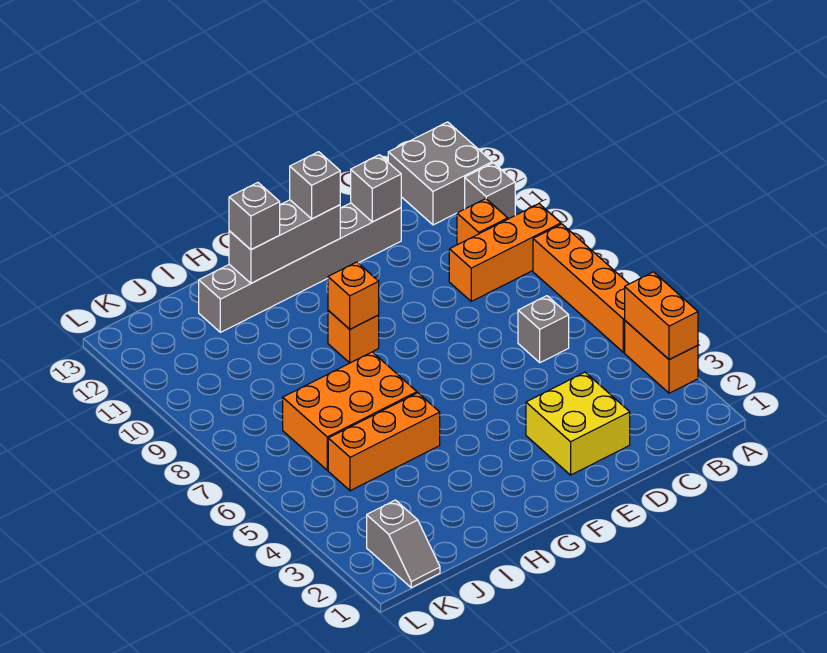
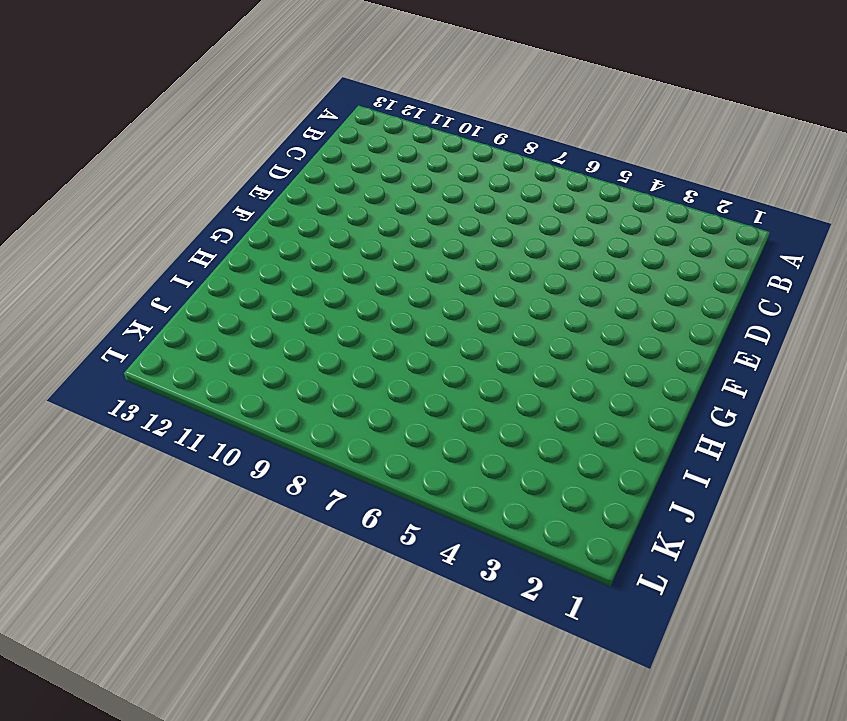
none -> orange brick A3:A4 level 1
none -> orange brick A5:A8 level 1
none -> orange brick A9:C9 level 1

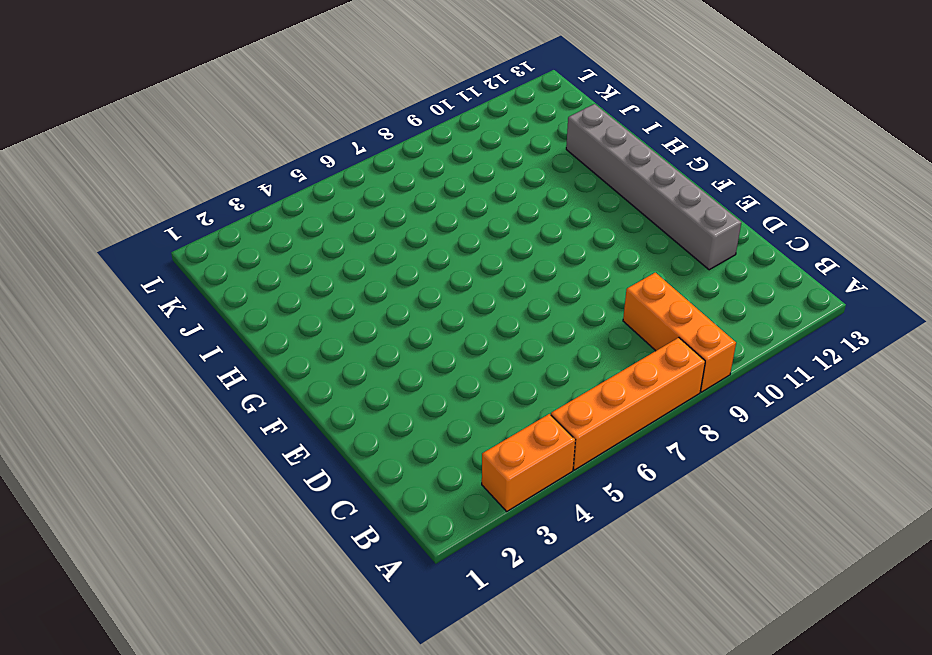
none -> grey brick A11 level 1
none -> grey brick A12:B13 level 1
none -> orange brick B10 level 1

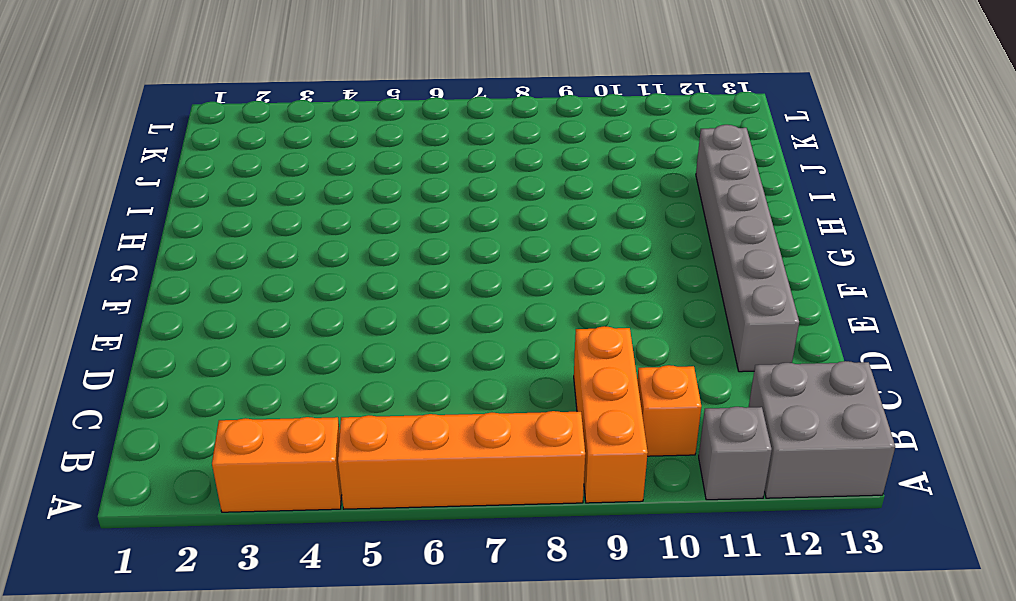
none -> grey brick C6 level 1
none -> yellow brick D2:E3 level 1
none -> orange brick G9 level 1

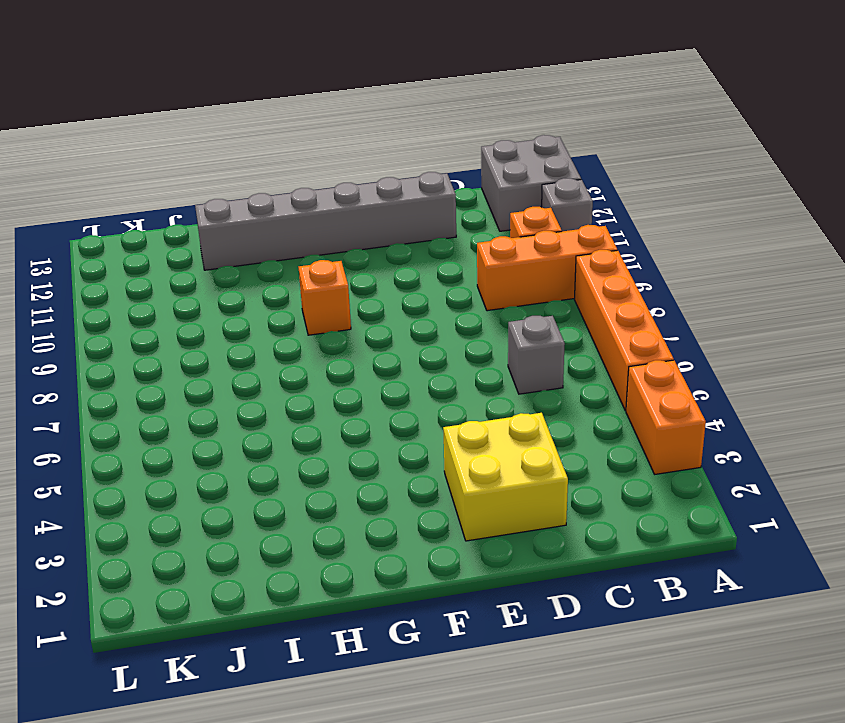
none -> orange brick H5:J5 level 1
none -> orange brick H6:J7 level 1
none -> grey slope K1:K2 level 1 top 2

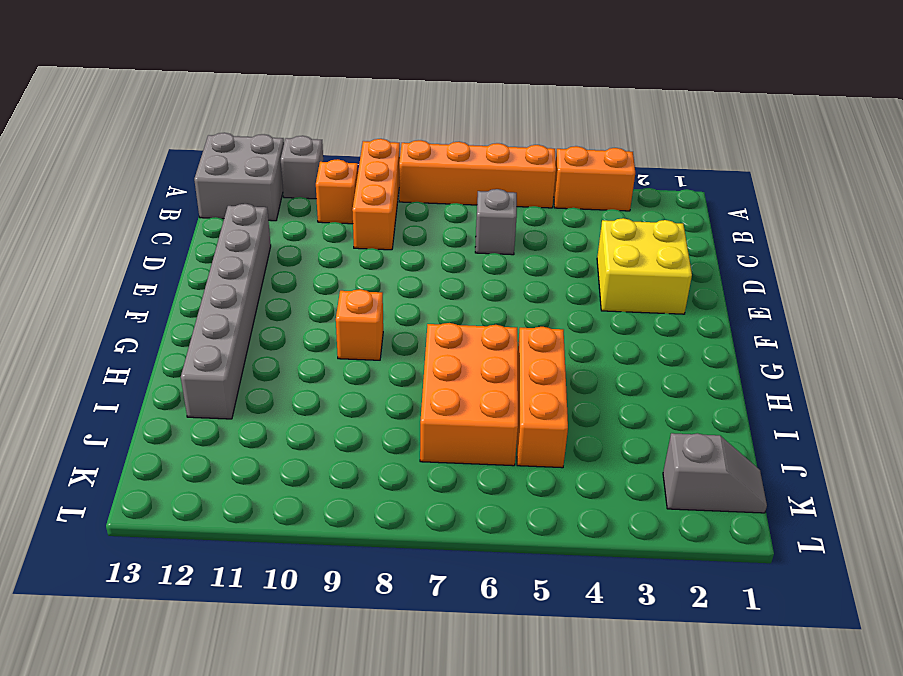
none -> orange brick A3:A4 level 2
none -> grey brick D12 level 2
none -> grey brick F12:H12 level 2

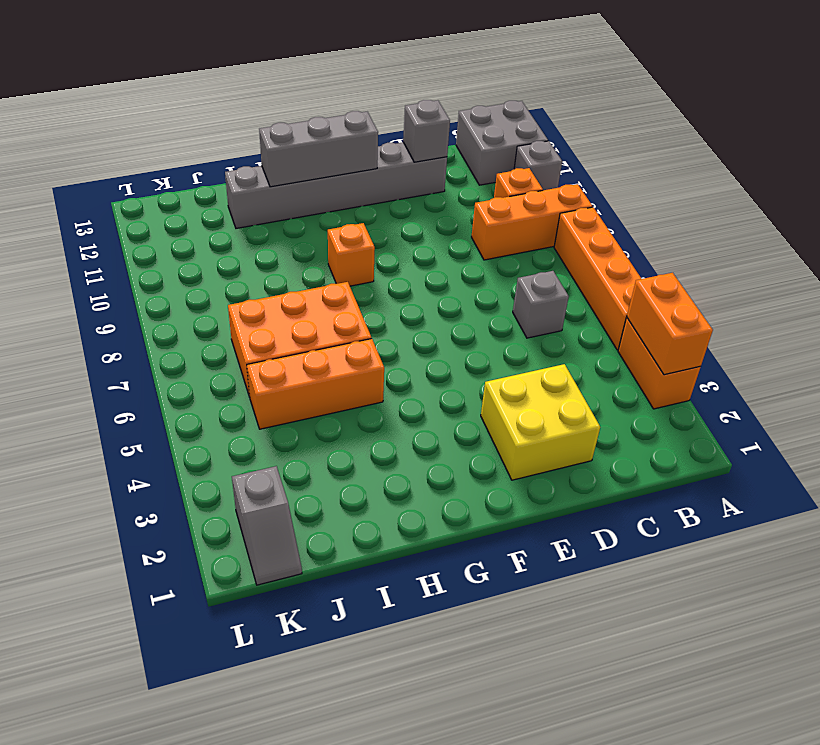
none -> orange brick G9 level 2
none -> grey brick F12 level 3
none -> grey brick H12 level 3

